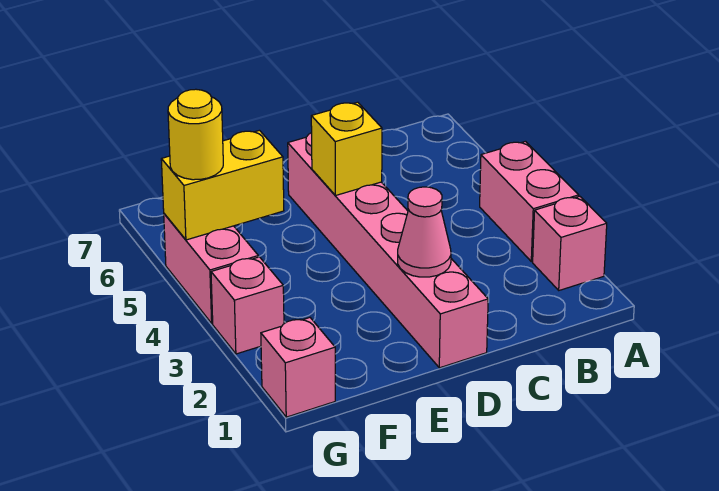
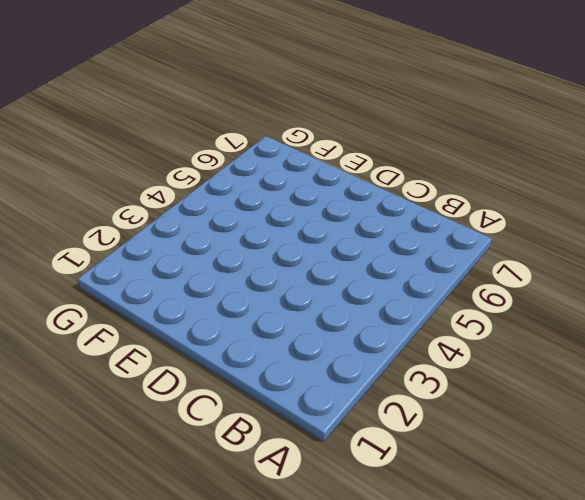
none -> pink brick A2 level 1
none -> pink brick A3:A4 level 1

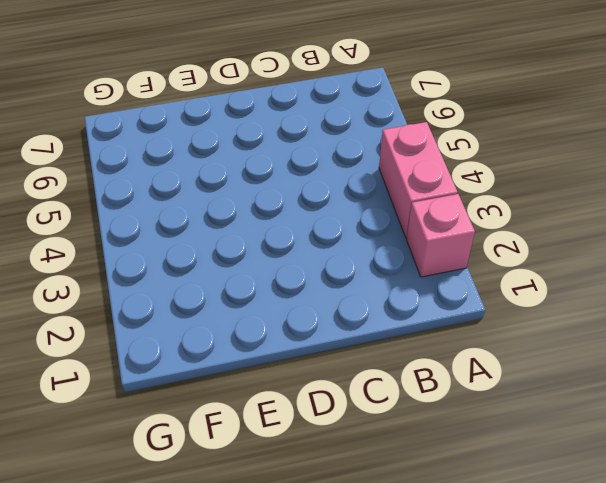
none -> pink brick D1:D6 level 1
none -> pink brick G1 level 1

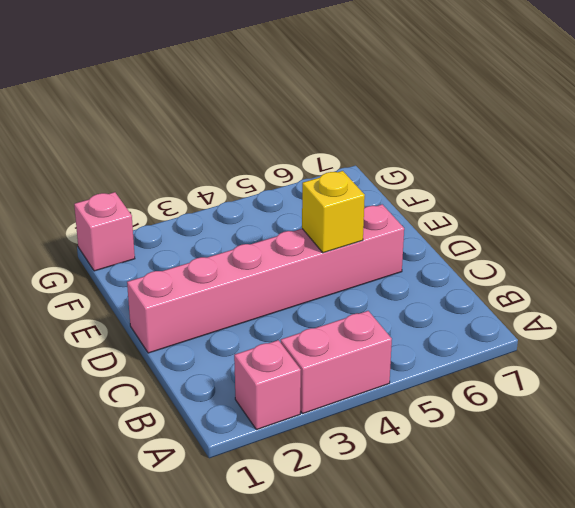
none -> pink brick G3 level 1
none -> pink brick G4:G5 level 1

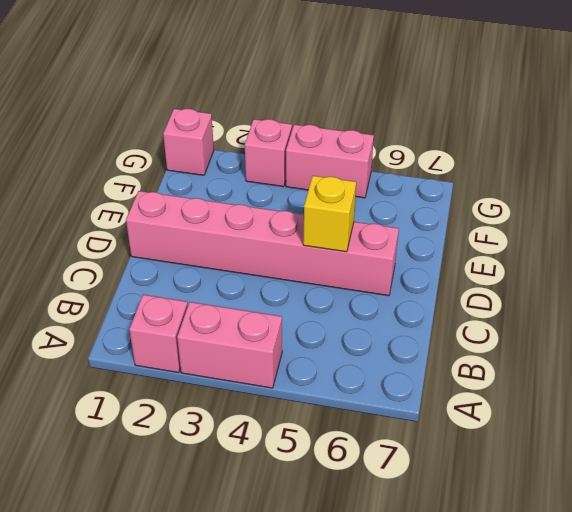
none -> pink cone D2 level 2
none -> yellow brick F5:G5 level 2

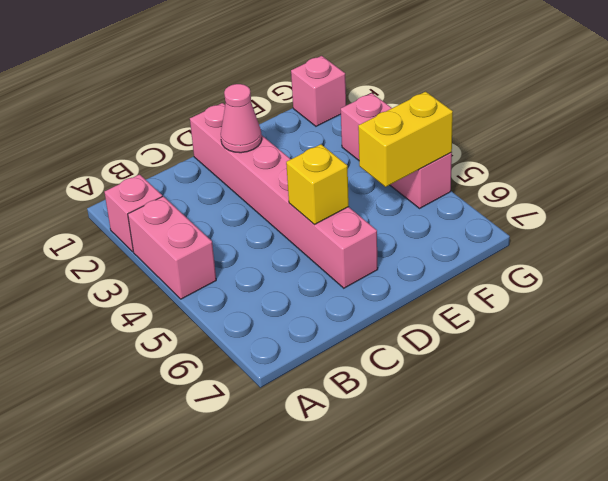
none -> yellow round brick G5 level 3

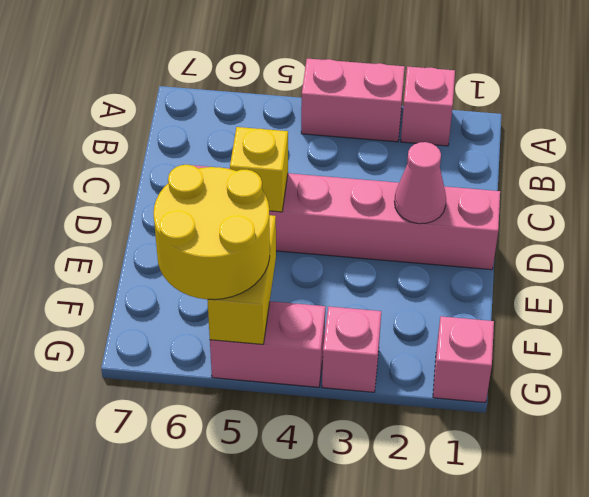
yellow round brick F5:G6 level 3 -> yellow round brick G5 level 3

